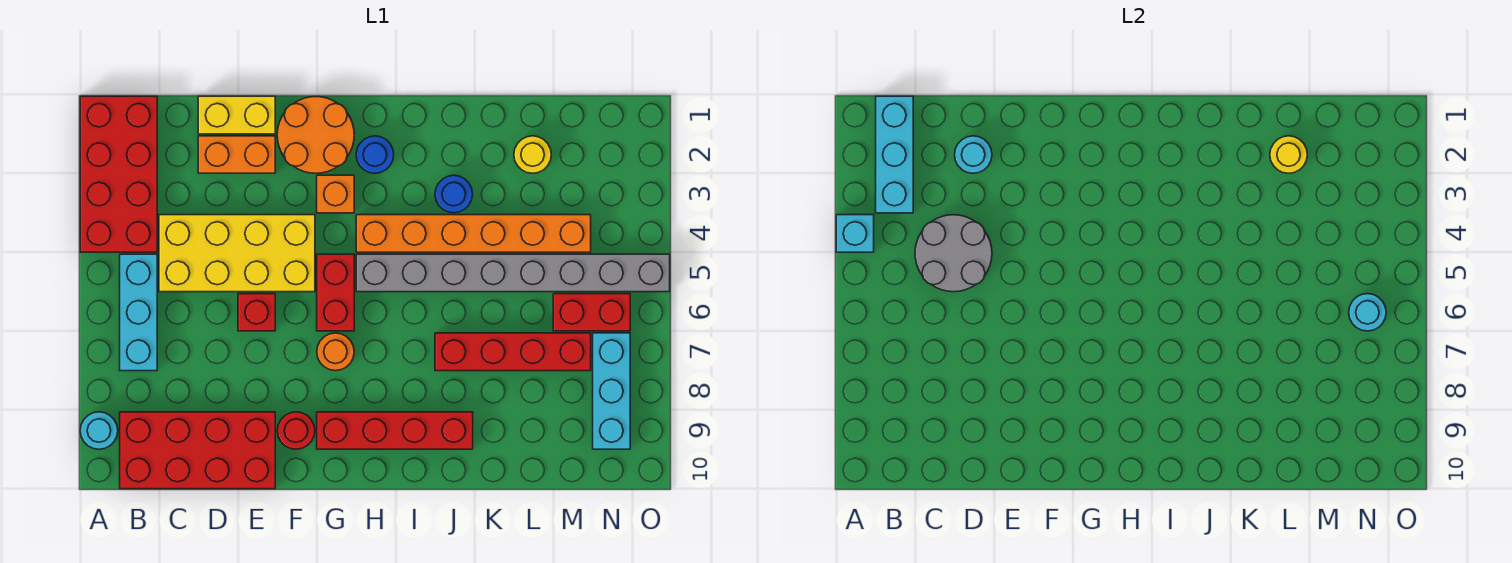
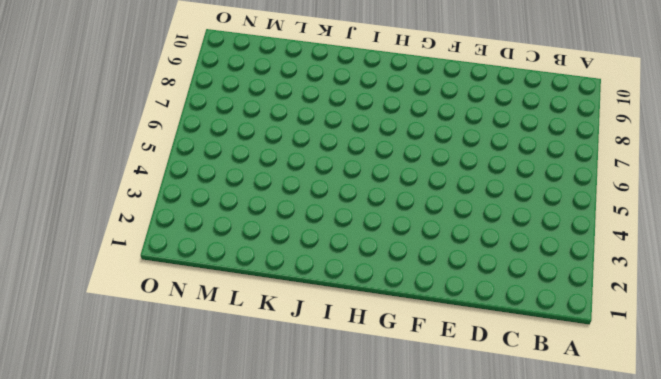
none -> red brick A1:B4 level 1
none -> cyan round brick A9 level 1
none -> cyan brick B5:B7 level 1

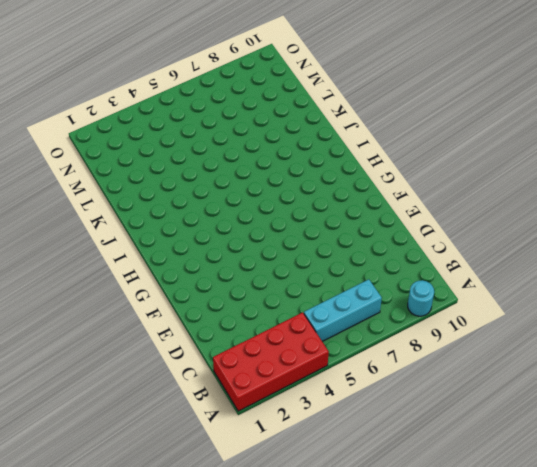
none -> red brick B9:E10 level 1
none -> yellow brick C4:F5 level 1
none -> yellow brick D1:E1 level 1

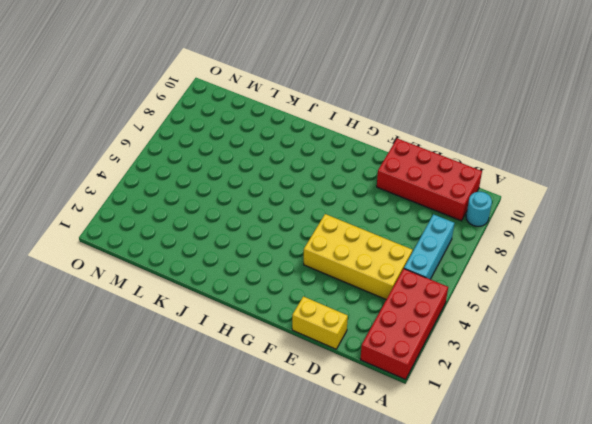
none -> orange brick D2:E2 level 1
none -> red brick E6 level 1
none -> orange round brick F1:G2 level 1

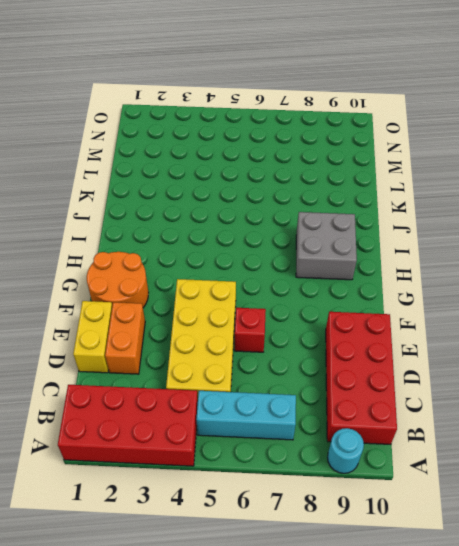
grey brick H8:I9 level 1 -> red brick G9:J9 level 1
none -> red round brick F9 level 1
none -> orange brick G3 level 1
none -> red brick G5:G6 level 1

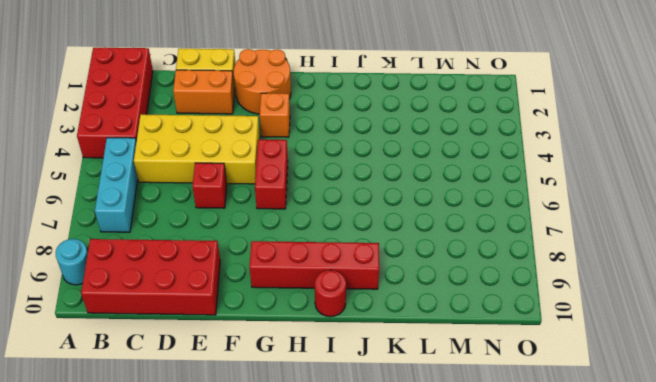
red round brick I10 level 1 -> red round brick F9 level 1
none -> orange round brick G7 level 1
none -> blue round brick H2 level 1
none -> orange brick H4:M4 level 1

